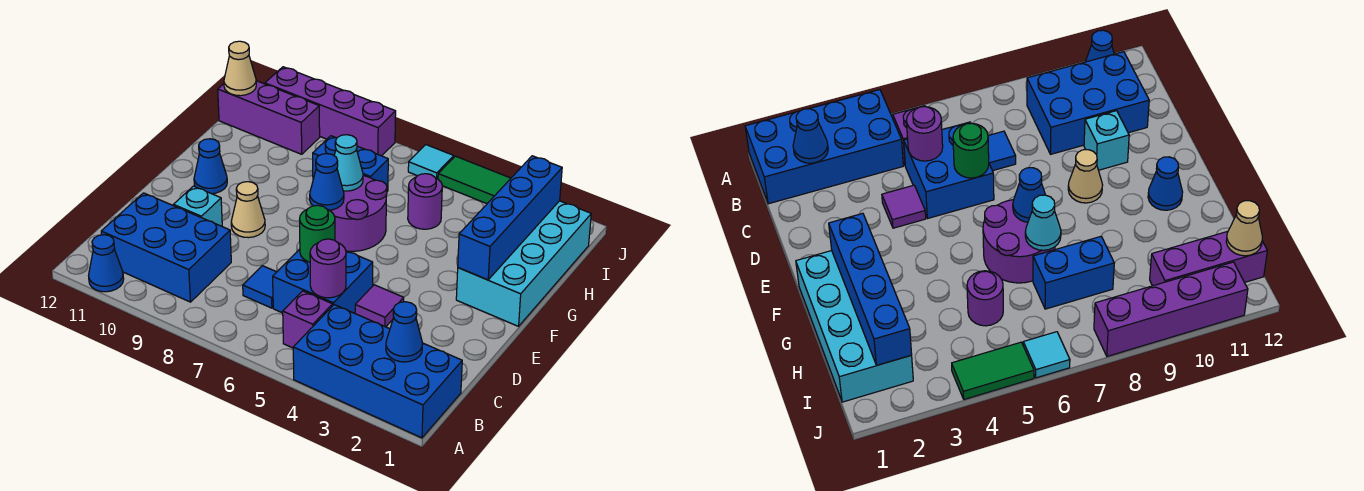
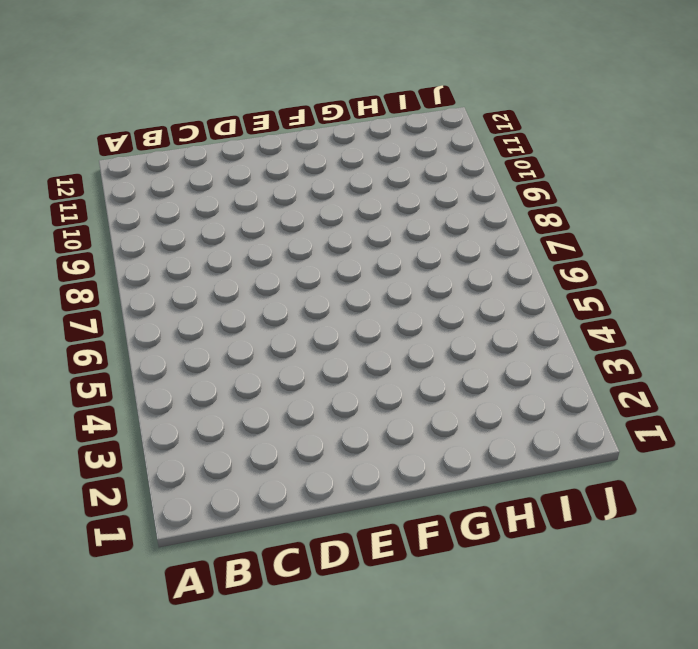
none -> blue brick A1:B4 level 1
none -> blue cone A11 level 1
none -> purple brick B5 level 1

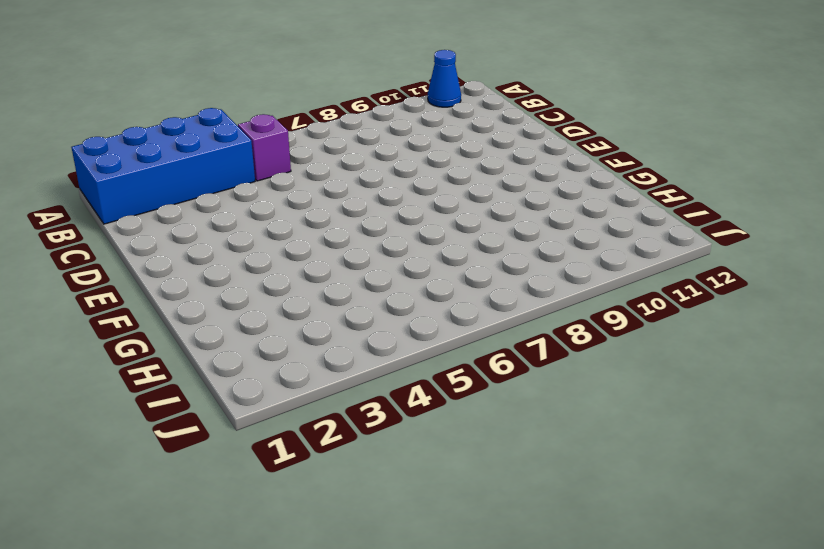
none -> blue brick B9:C11 level 1
none -> blue brick C5:D6 level 1
none -> blue tile C7 level 1

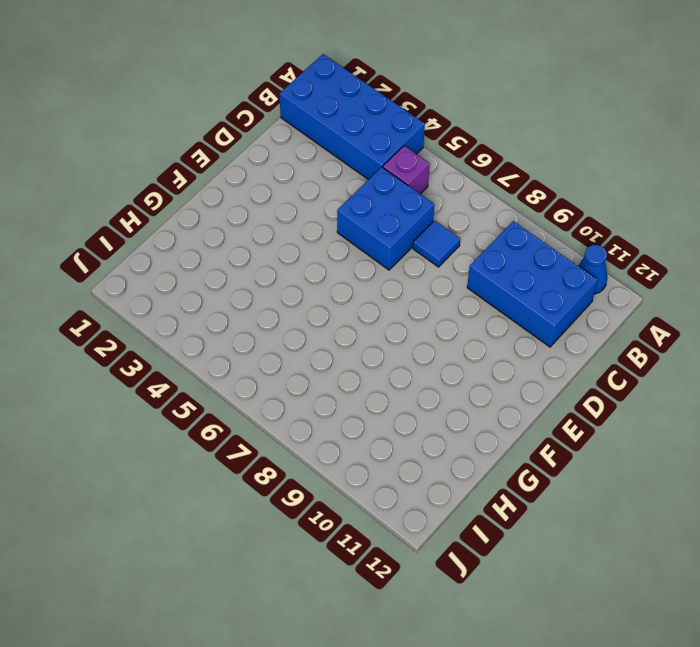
none -> purple tile D4 level 1
none -> cyan brick D10 level 1
none -> tan cone E9 level 1

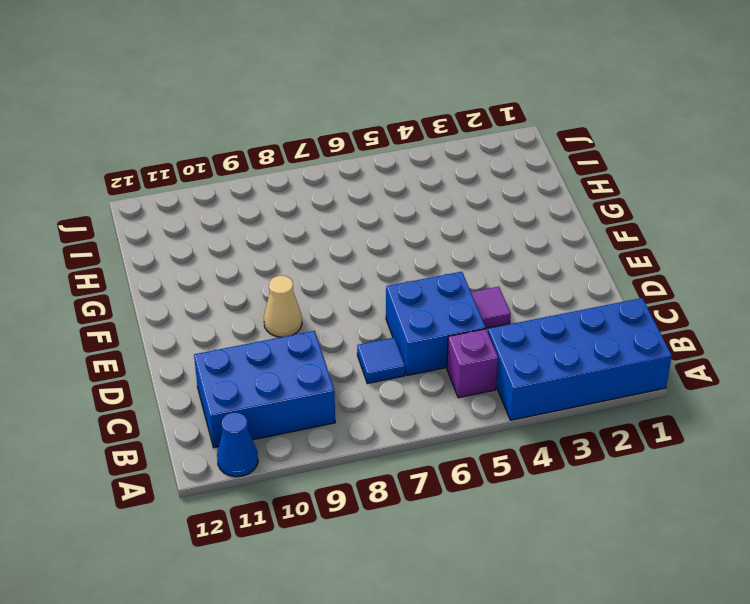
none -> cyan brick D10 level 1
none -> cyan brick F1:I2 level 1
none -> purple round brick F6:G7 level 1

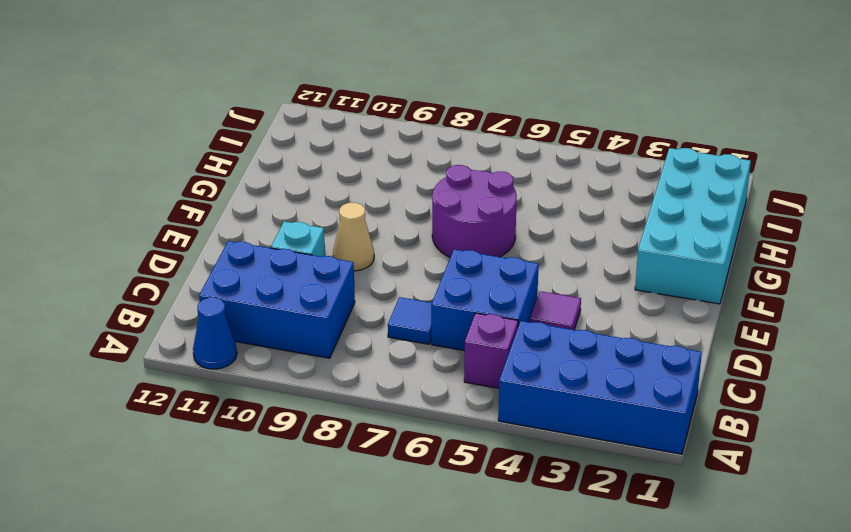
none -> blue cone F11 level 1
none -> purple round brick H5 level 1
none -> blue brick H7:H8 level 1

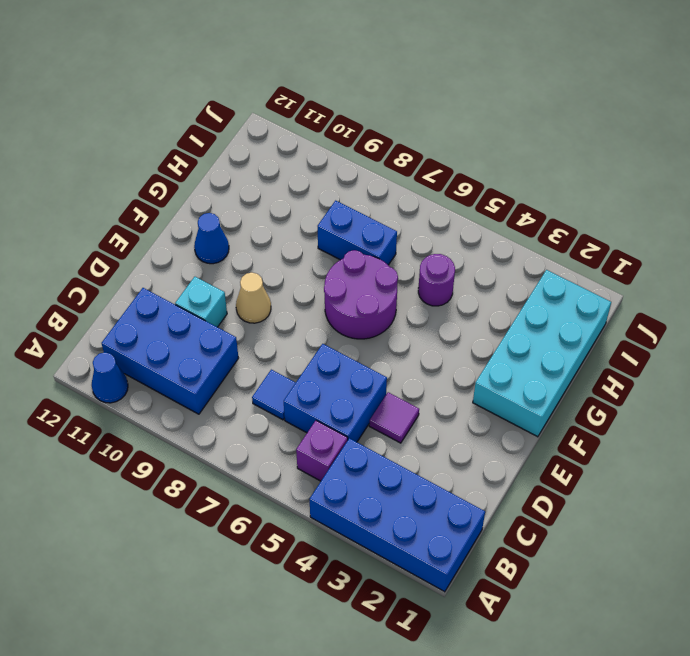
none -> purple brick I10:I12 level 1
none -> green tile J4:J5 level 1
none -> cyan tile J6 level 1

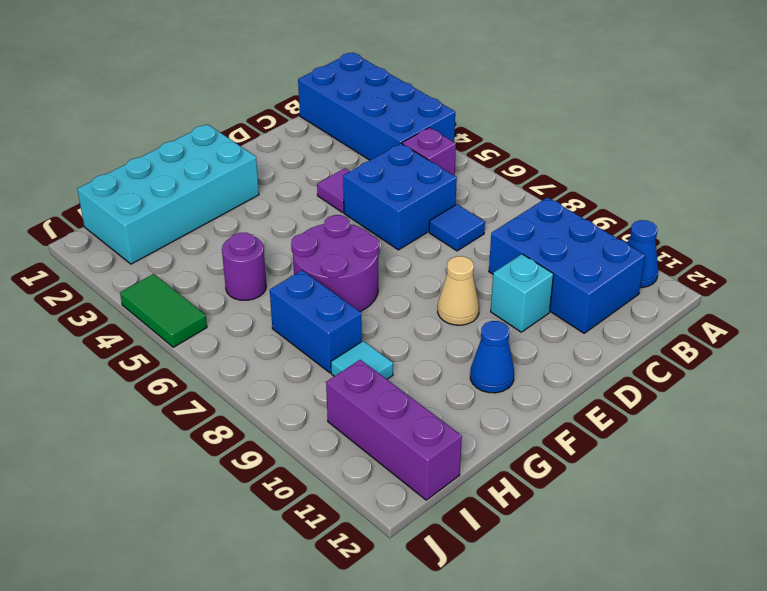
cyan tile H9 level 1 -> cyan tile J6 level 1
none -> purple brick J8:J11 level 1
none -> blue cone B2 level 2
none -> purple round brick C5 level 2

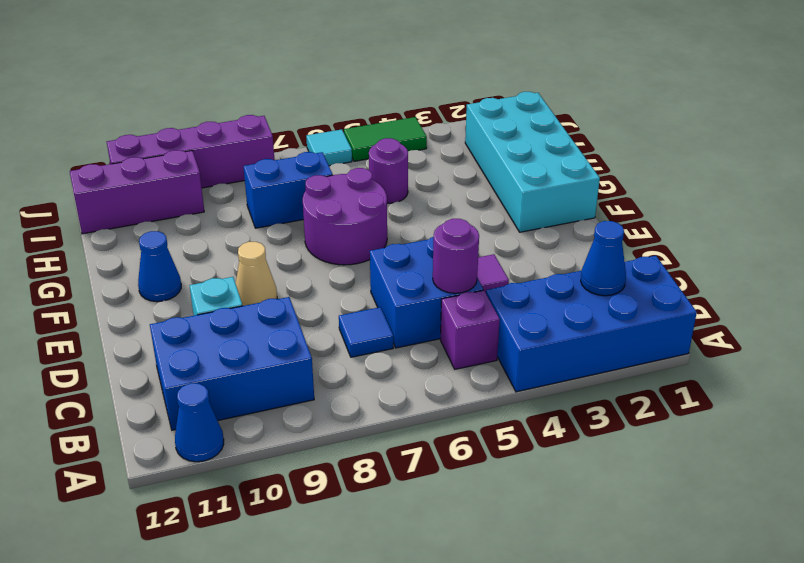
none -> green round brick D6 level 2
none -> blue brick F2:I2 level 2
none -> blue cone F7 level 2

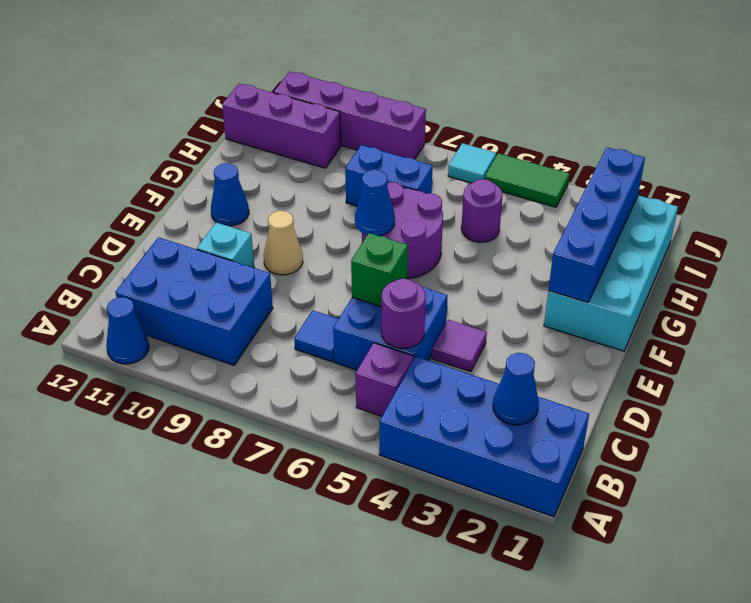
green brick D6 level 2 -> green round brick D6 level 2
none -> cyan cone G7 level 2
none -> tan cone I12 level 2

